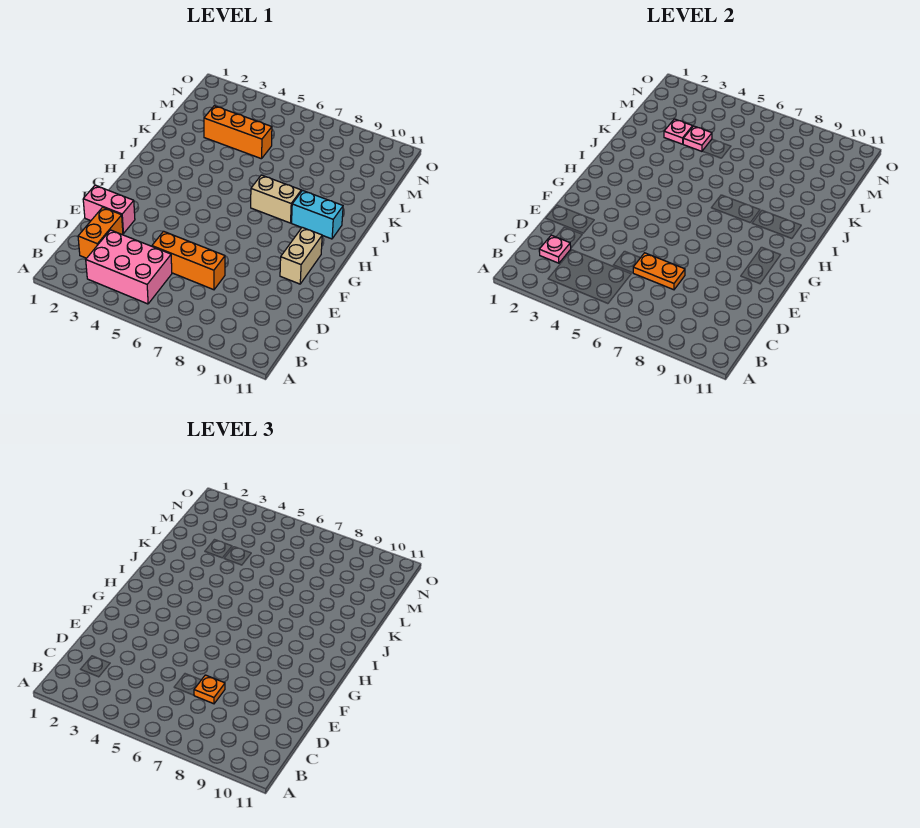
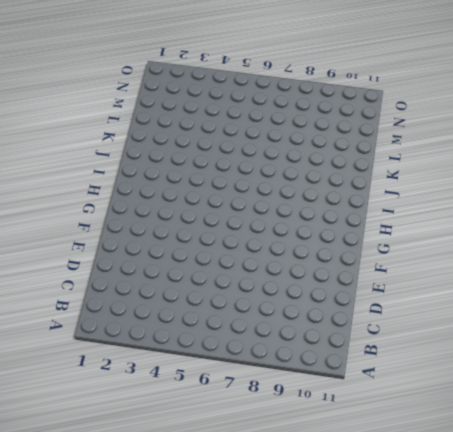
none -> pink brick B3:C5 level 1
none -> orange brick C2:D2 level 1
none -> orange brick D5:D7 level 1

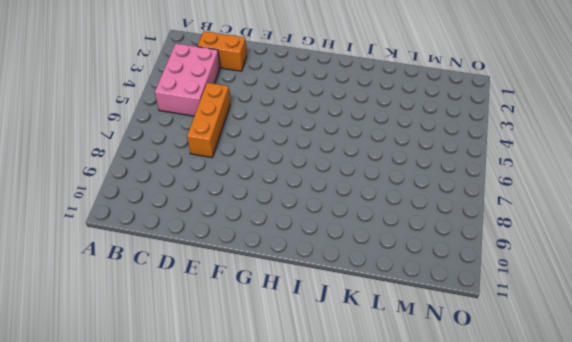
none -> pink brick E1:E2 level 1
none -> tan brick F10:G10 level 1
none -> tan brick I7:I8 level 1

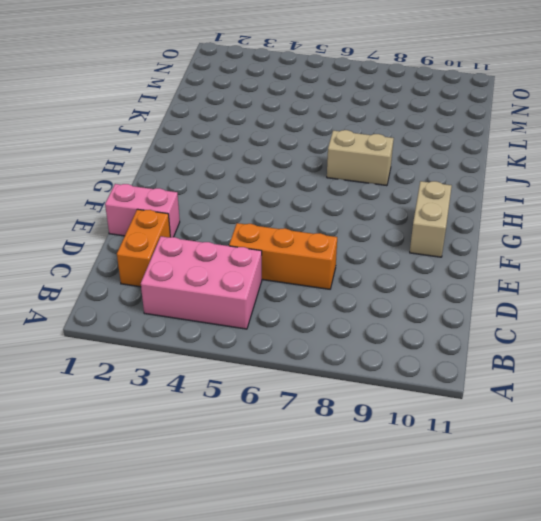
none -> cyan brick I9:I10 level 1
none -> orange brick L3:L5 level 1
none -> pink plate C2 level 2

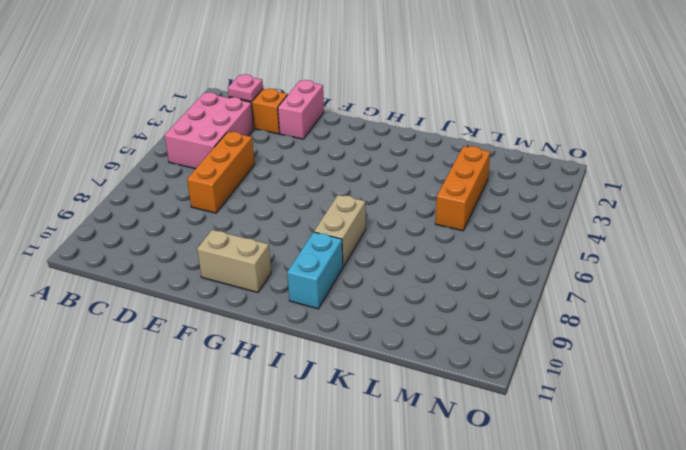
none -> orange plate D6:D7 level 2
none -> pink plate L3 level 2
none -> pink plate L4 level 2

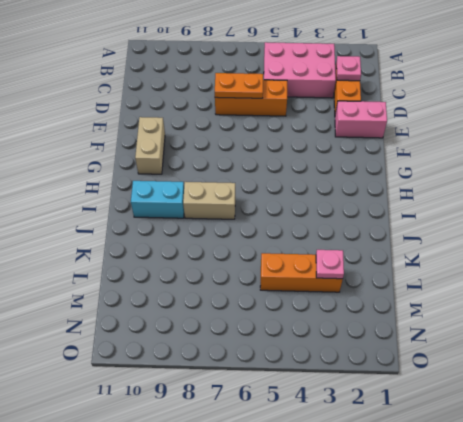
none -> pink plate L4 level 2
none -> orange plate D7 level 3

